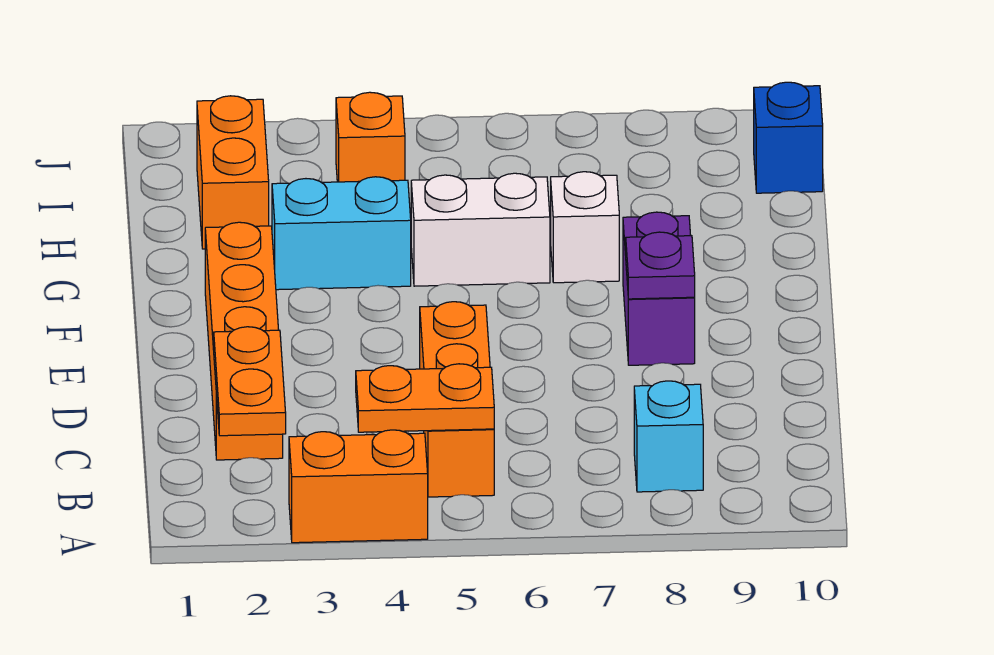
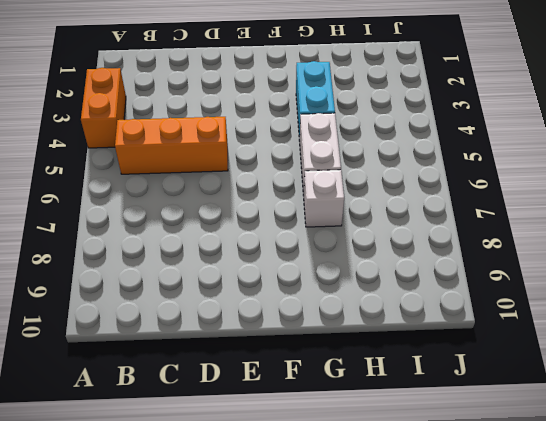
none -> cyan brick B8 level 1
none -> orange brick C2:F2 level 1
none -> purple brick E8:F8 level 1

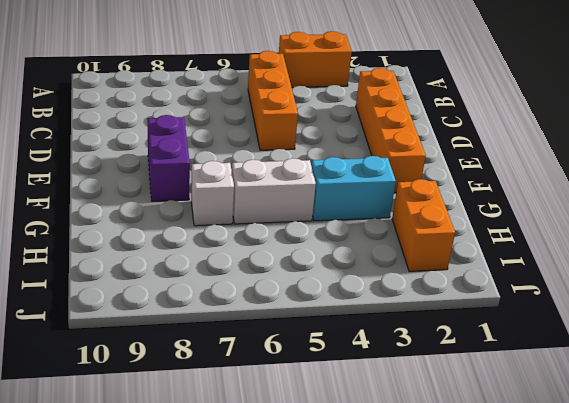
none -> cyan brick B8 level 1
none -> orange brick I4 level 1
none -> blue brick I10 level 1

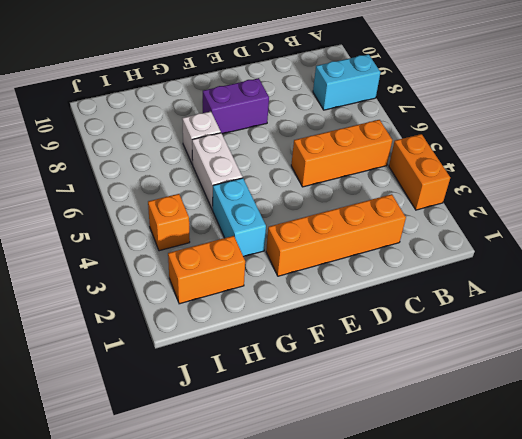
cyan brick A8:B8 level 1 -> cyan brick B8 level 1
none -> blue brick I10 level 1
none -> orange plate B2:C2 level 2
none -> orange plate B4:B5 level 2

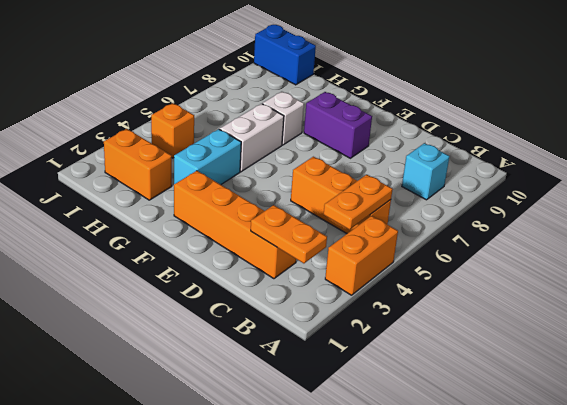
blue brick I10:J10 level 1 -> blue brick I10 level 1
none -> purple plate E8 level 2

